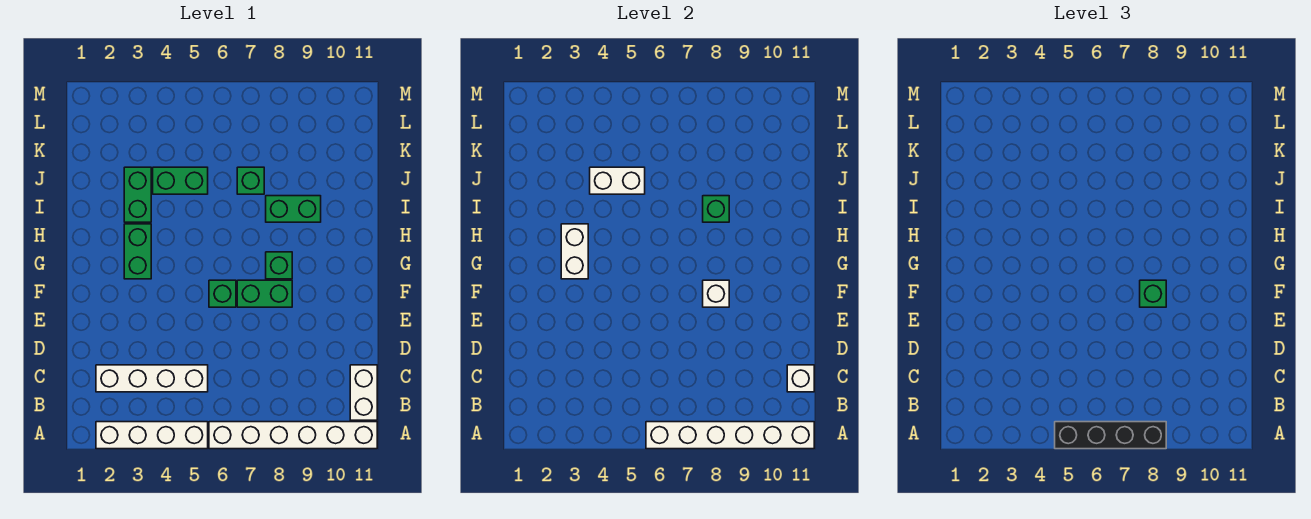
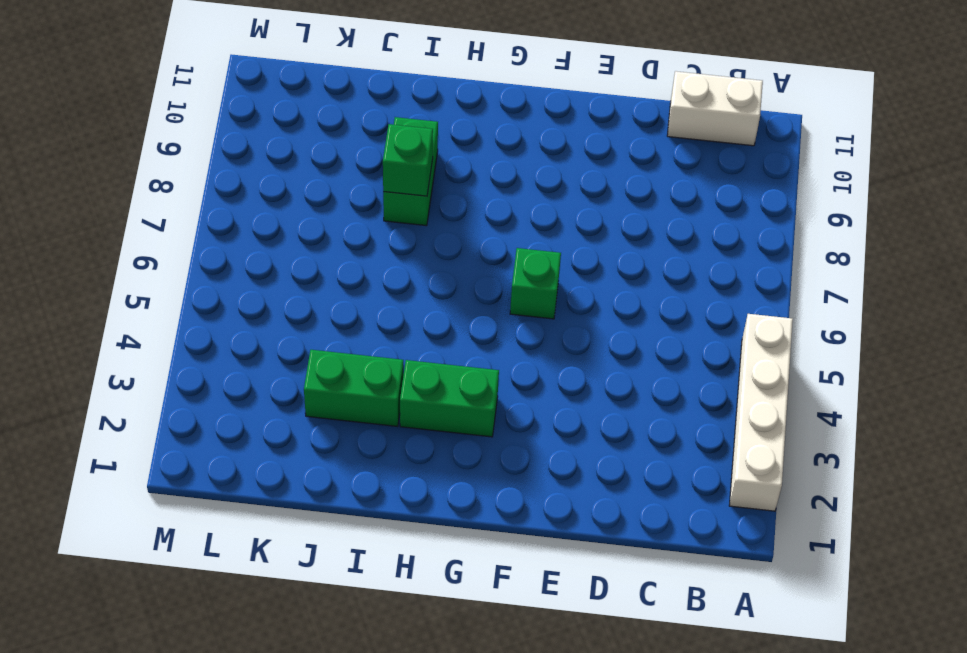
none -> white brick A6:A11 level 1
none -> white brick C2:C5 level 1
none -> green brick F7:F8 level 1

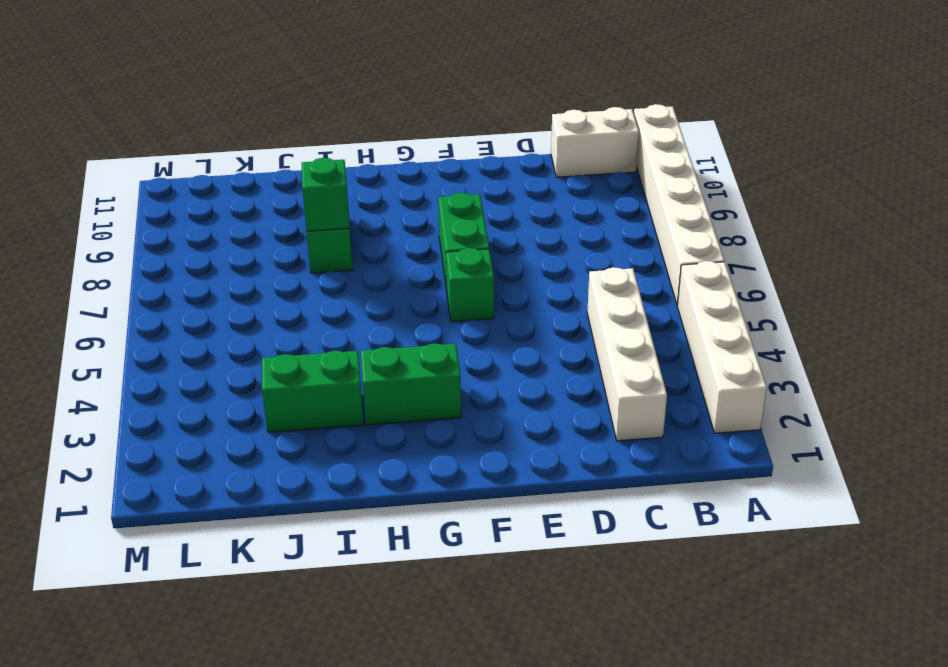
none -> green brick G8 level 1
none -> green brick J4:J5 level 1
none -> green brick J7 level 1

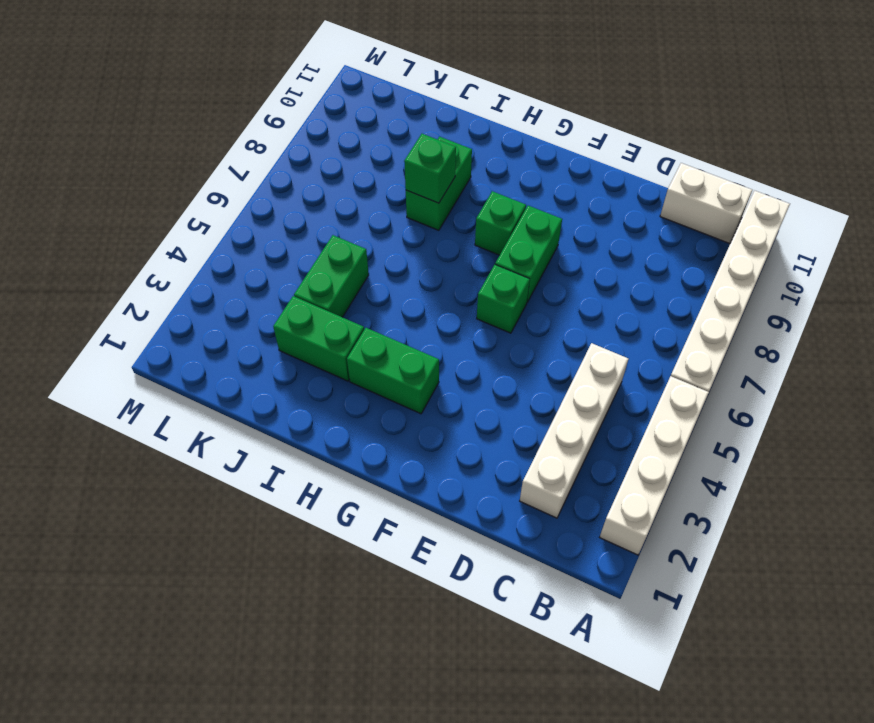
none -> green brick J7 level 1
none -> white brick A6:A11 level 2
none -> white brick C11 level 2

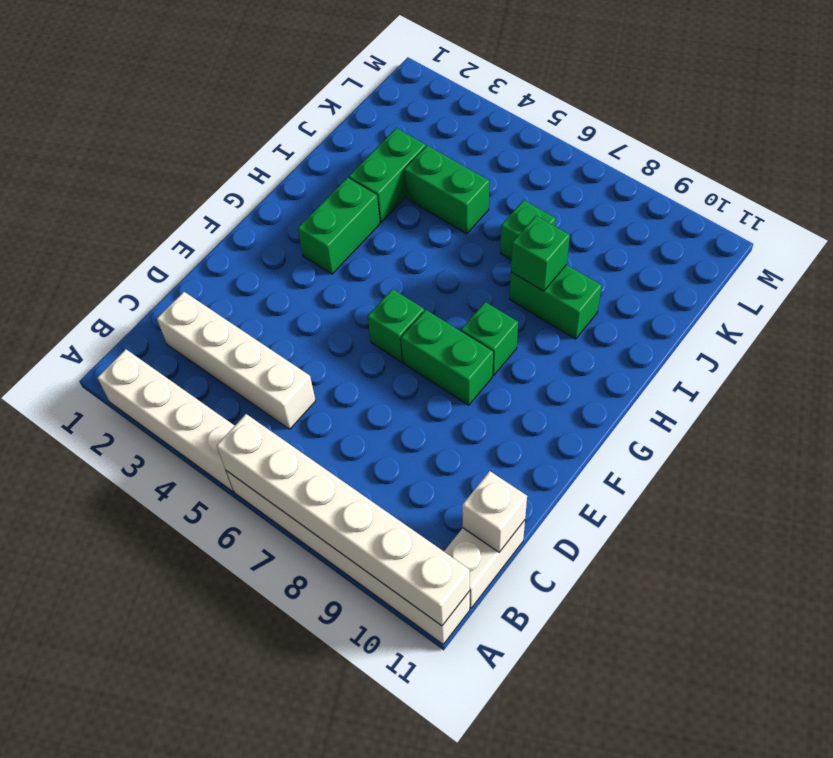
none -> white brick F8 level 2
none -> white brick G3:H3 level 2
none -> white brick J4:J5 level 2

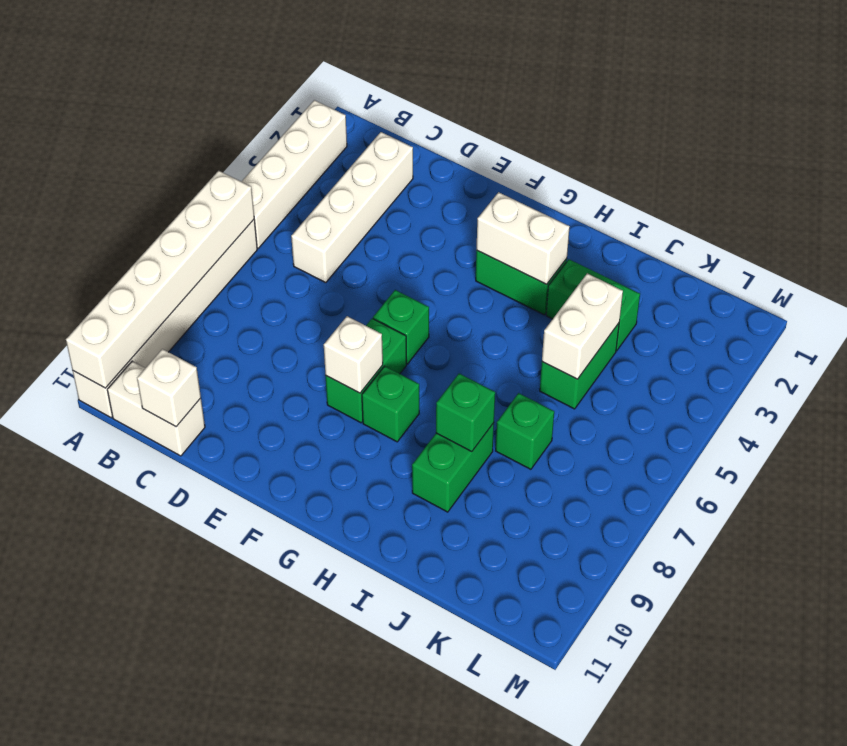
none -> black brick A5:A8 level 3
none -> green brick F8 level 3

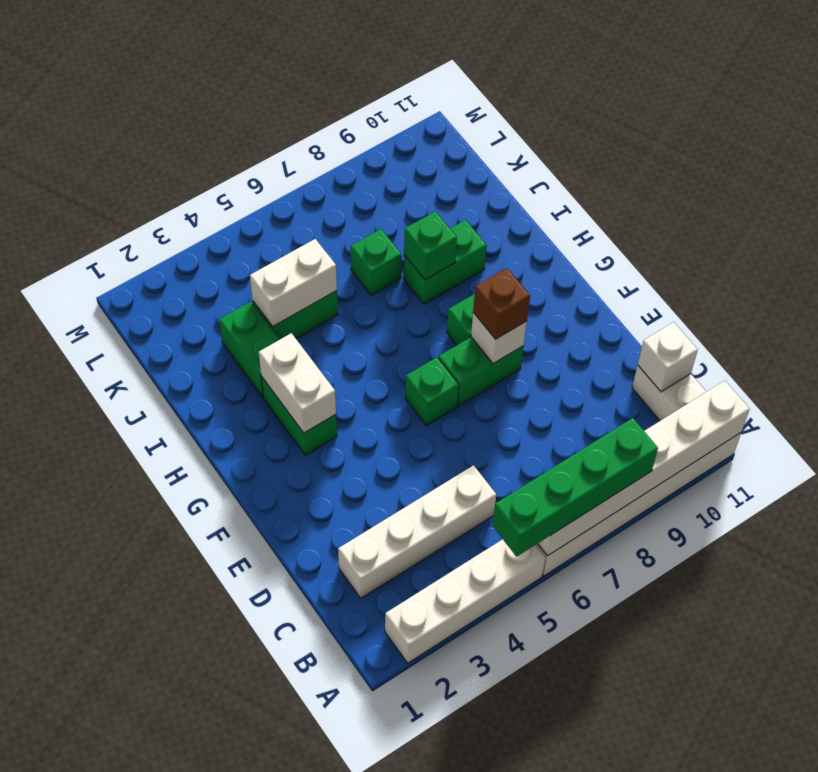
green brick A5:A8 level 3 -> black brick A5:A8 level 3
brown brick F8 level 3 -> green brick F8 level 3

